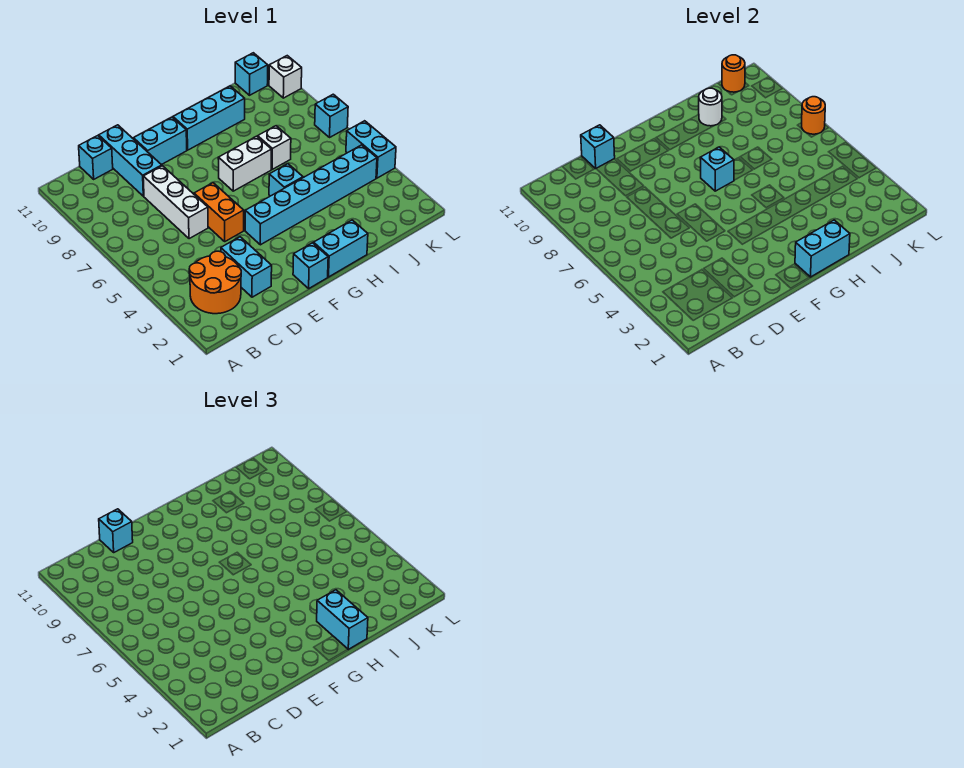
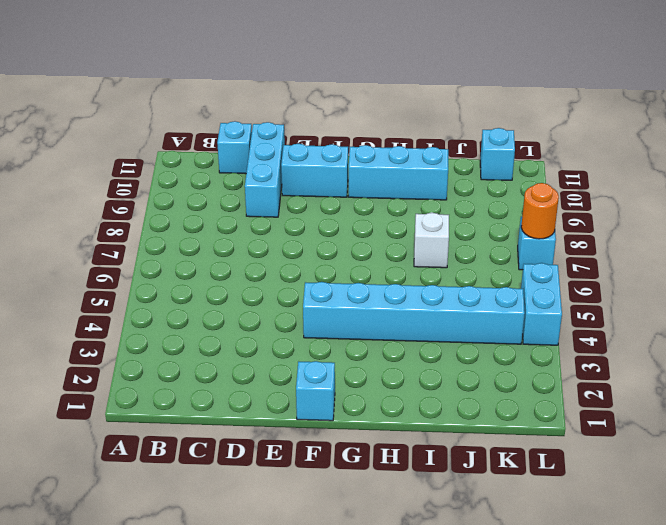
none -> orange round brick B2:C3 level 1
none -> cyan brick D2:D3 level 1
none -> white brick D6:D8 level 1

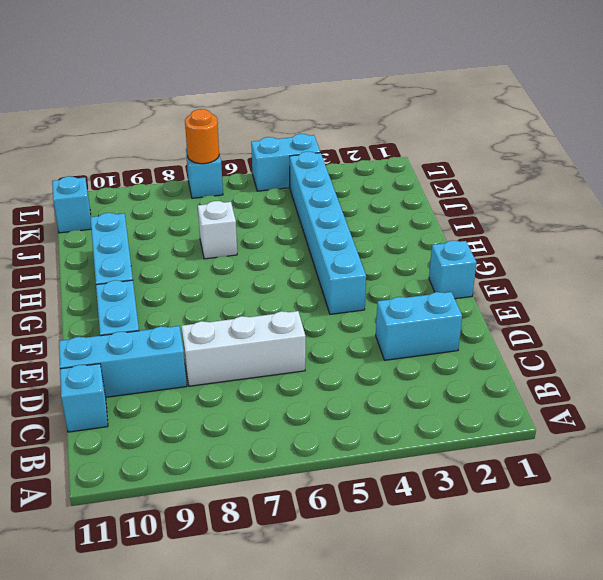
none -> orange round brick B2:C3 level 1
none -> orange brick E5:E6 level 1
none -> cyan brick G1:H1 level 1

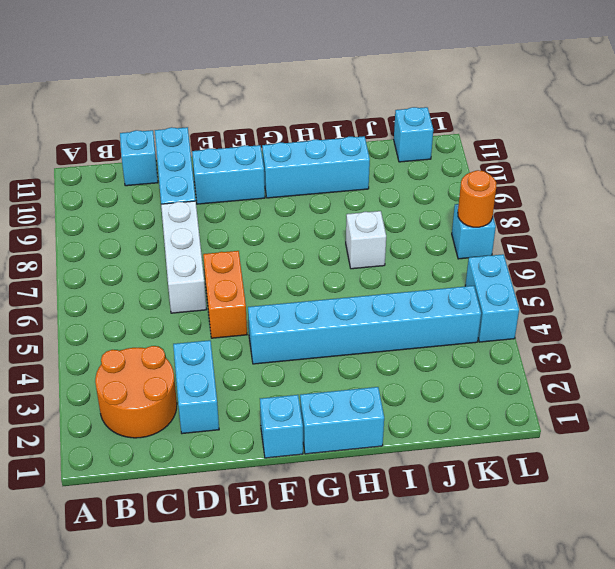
none -> white brick G7:H7 level 1
none -> cyan brick H5 level 1
none -> white brick L10 level 1

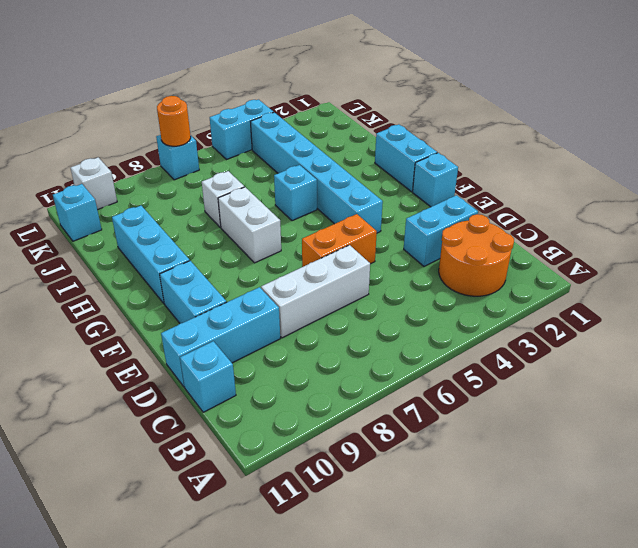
none -> cyan brick D11 level 2
none -> cyan brick G1:H1 level 2
none -> cyan brick G7 level 2

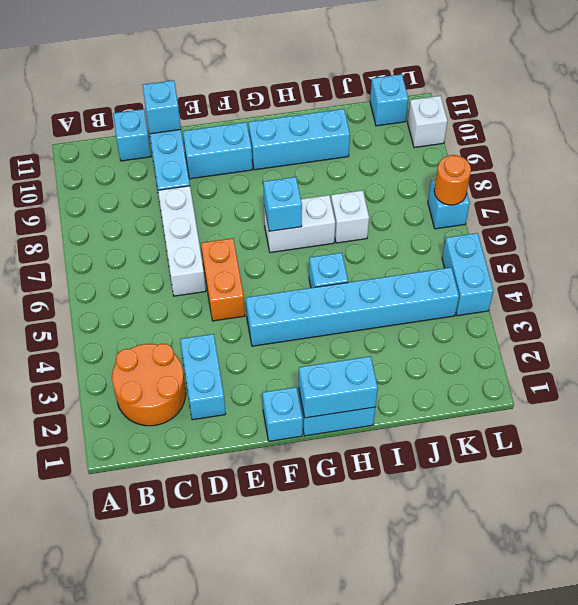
none -> white round brick I10 level 2
none -> orange round brick K11 level 2
none -> cyan brick D11 level 3

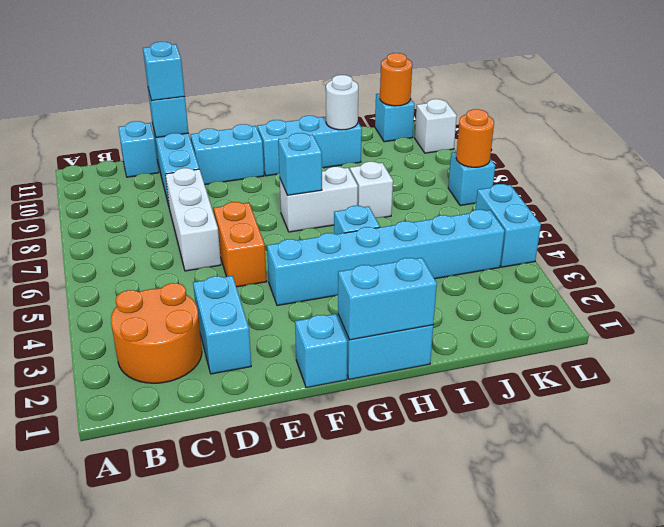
none -> cyan brick H1:H2 level 3

